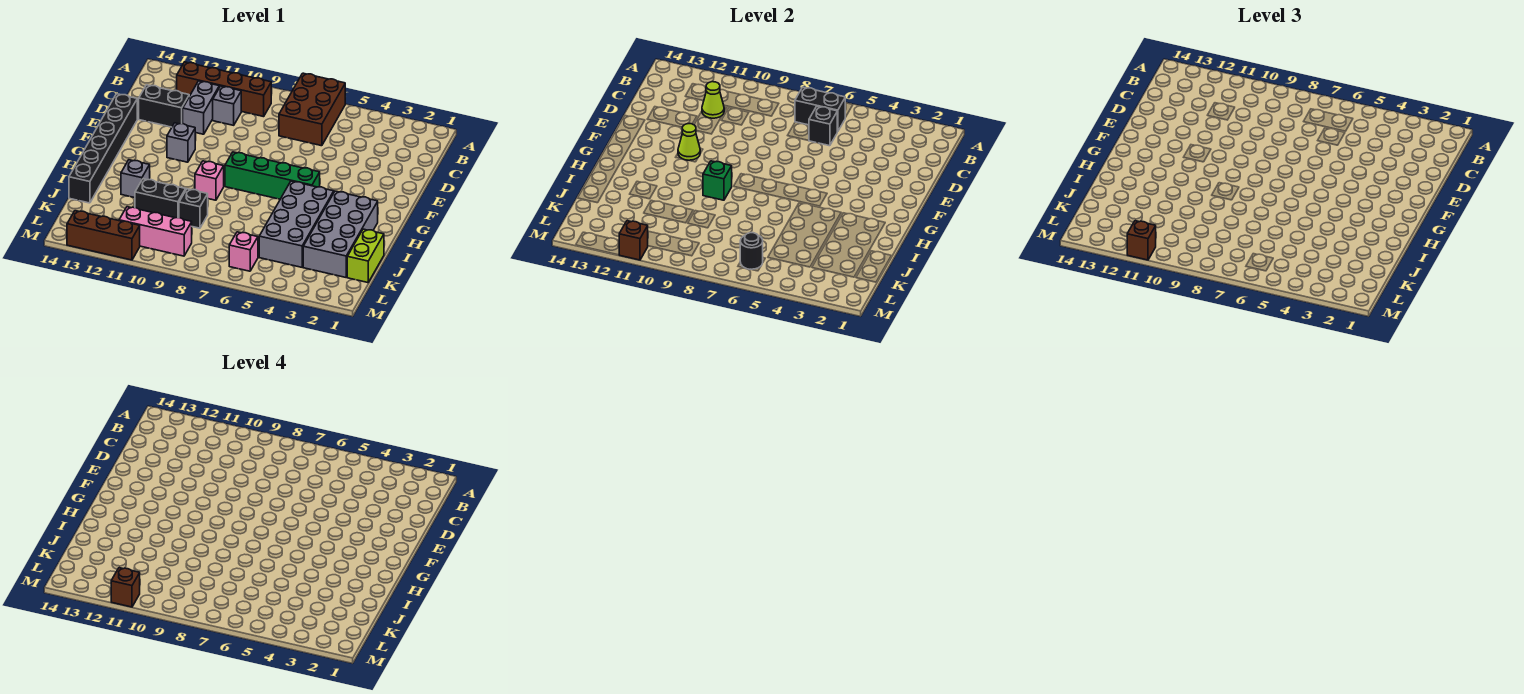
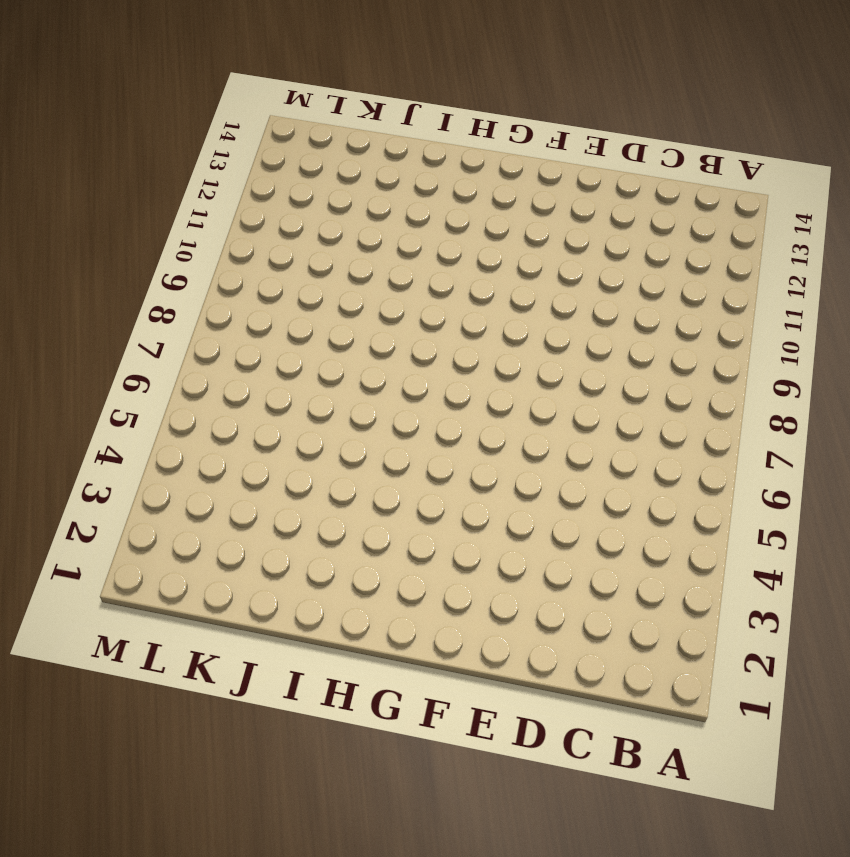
none -> brown brick A6:C7 level 1
none -> brown brick B9:B12 level 1
none -> grey brick C10 level 1

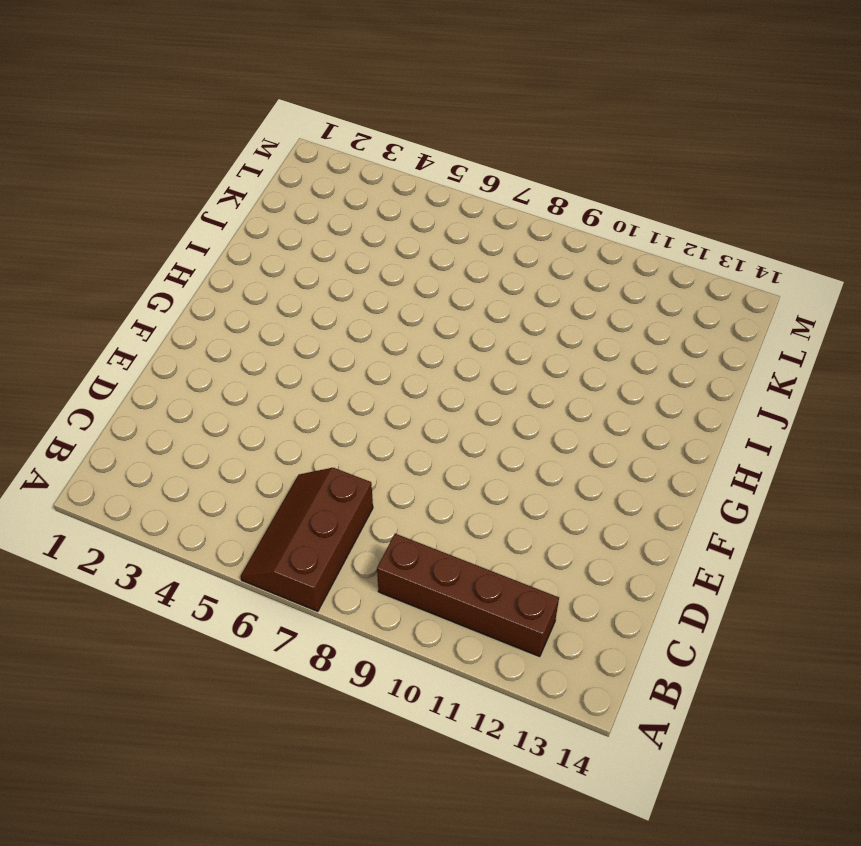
brown slope A6:C7 level 1 top 7 -> brown brick A6:C7 level 1
none -> grey brick C10 level 1
none -> grey brick C11:D11 level 1
none -> black brick D12:D13 level 1

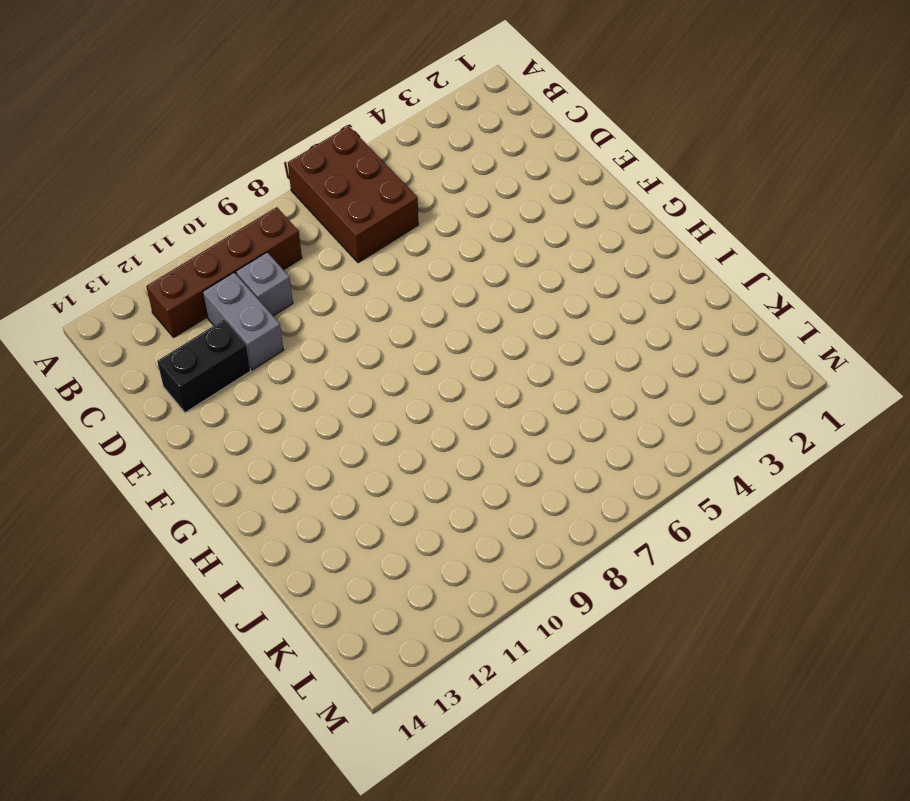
none -> black brick E14:J14 level 1
none -> grey brick F11 level 1
none -> green brick G5:G8 level 1

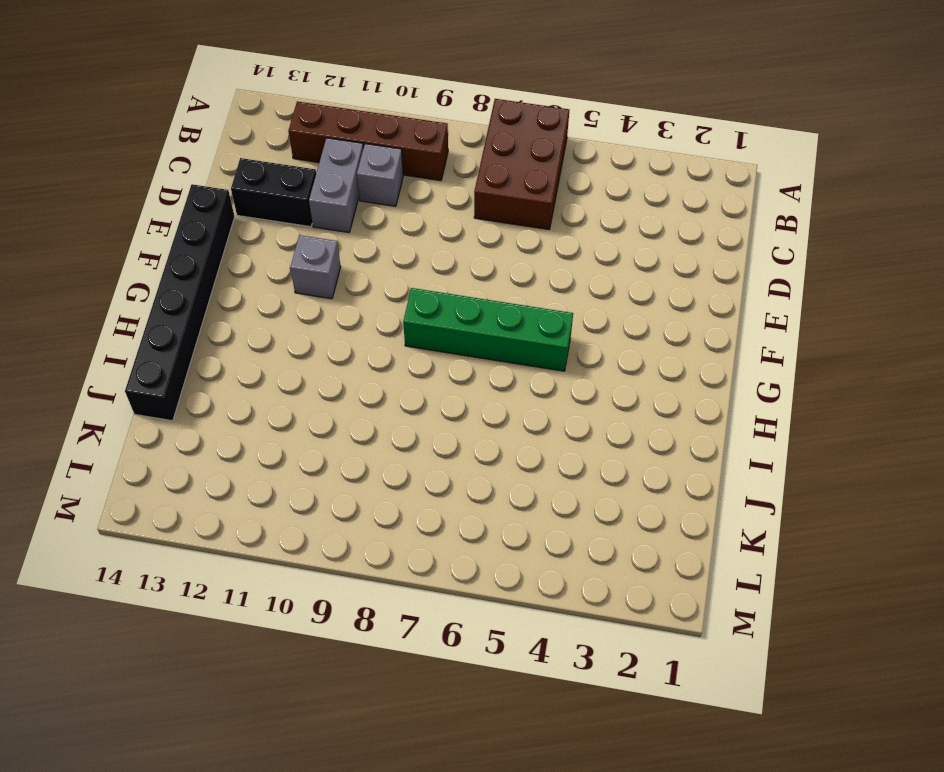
none -> grey brick H2:K3 level 1
none -> grey brick H4:K5 level 1
none -> pink brick H9 level 1

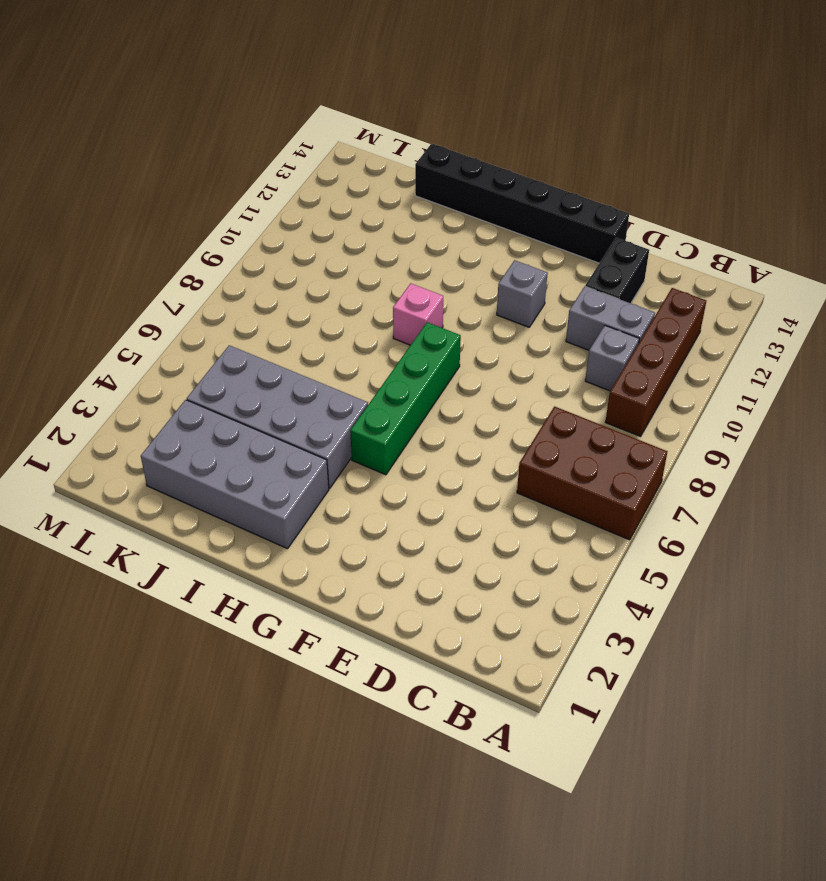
none -> grey brick I12 level 1
none -> lime brick J1:K1 level 1
none -> black brick J9 level 1

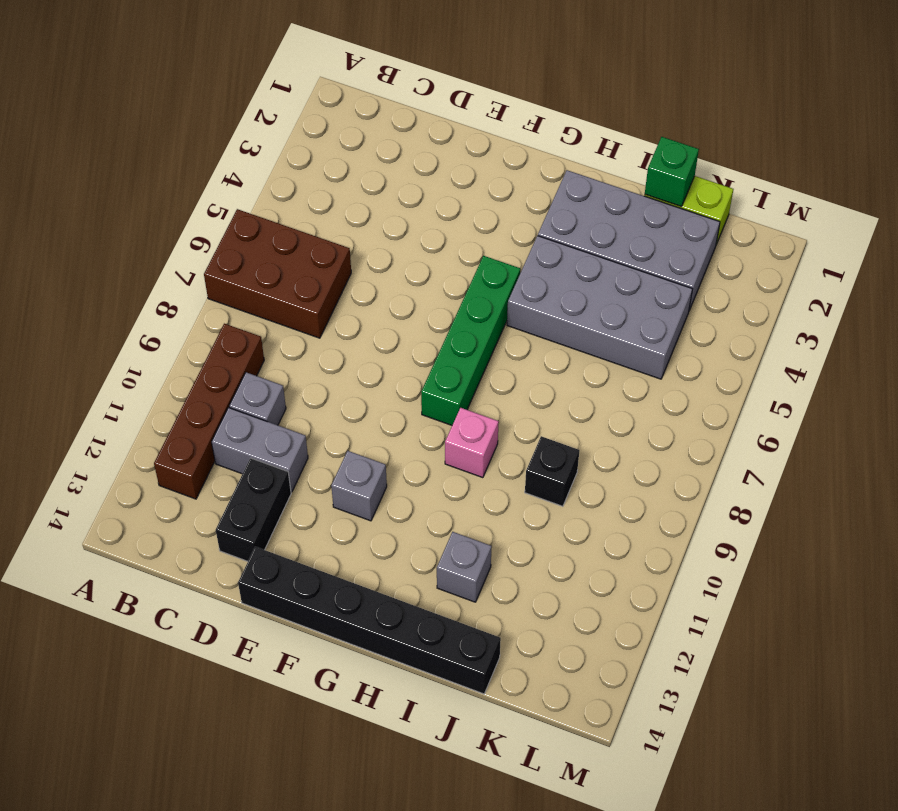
green brick J1 level 2 -> green brick H9 level 2
none -> black brick J10:J11 level 1
none -> pink brick L6 level 1
none -> pink brick L9:L11 level 1

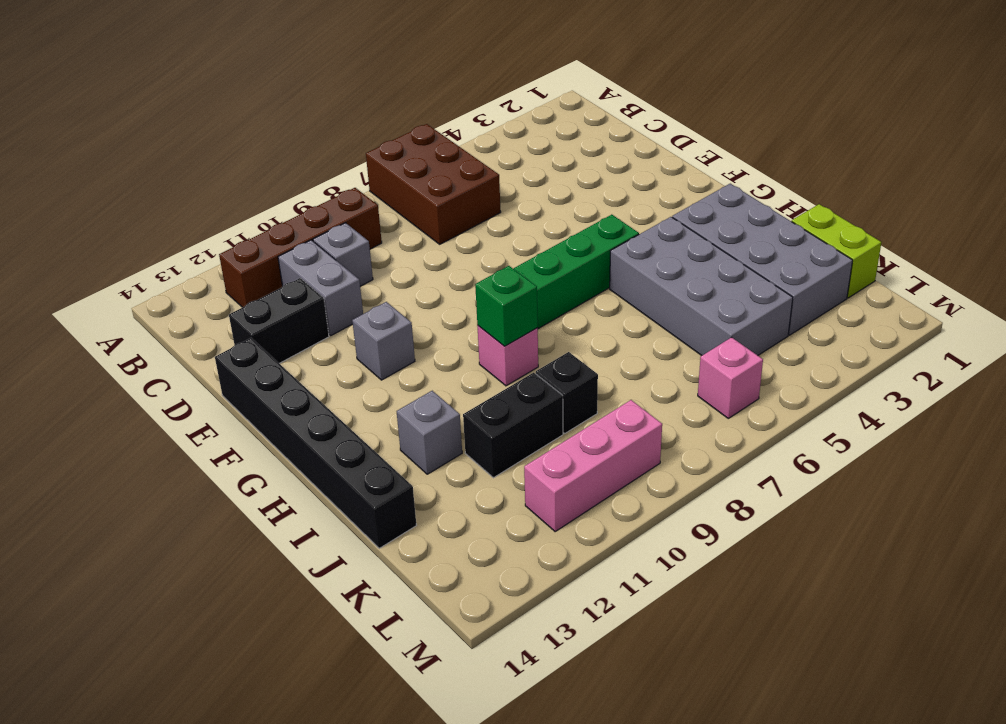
none -> brown brick M11:M13 level 1
none -> black brick B6:B7 level 2
none -> black brick C6 level 2

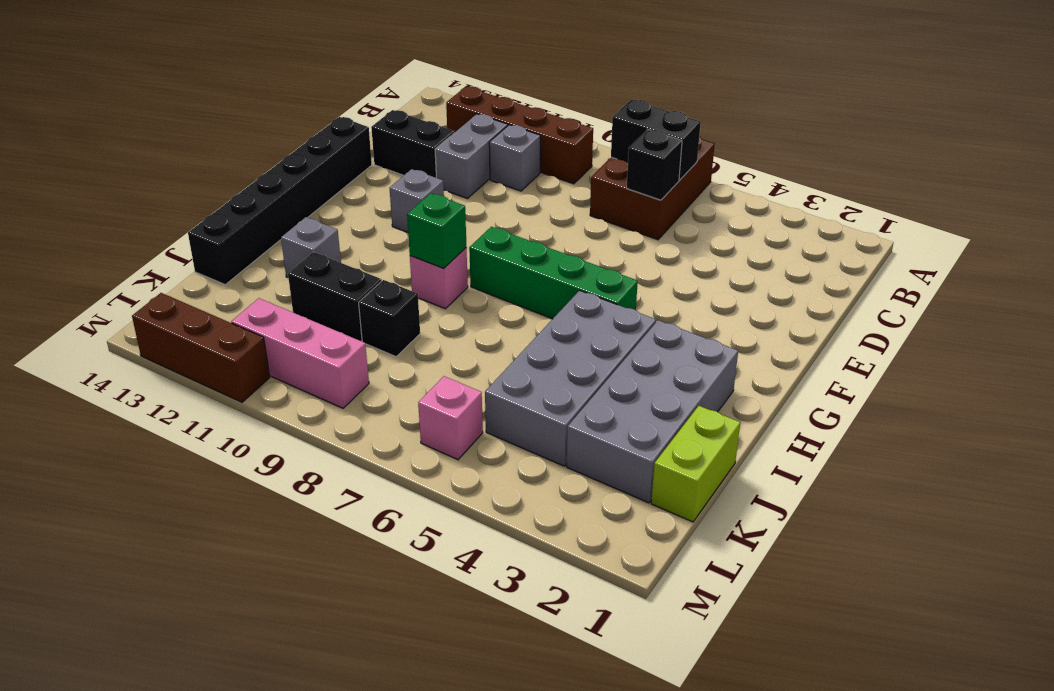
none -> lime cone C11 level 2
none -> lime cone F11 level 2
none -> black round brick L6 level 2

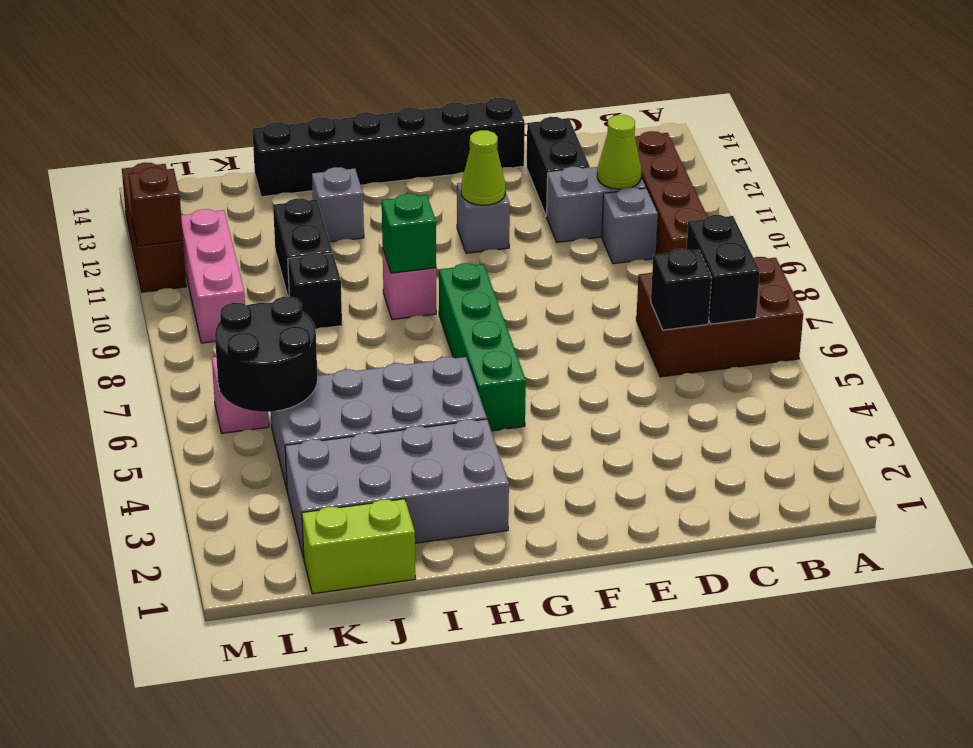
black round brick K5:L6 level 2 -> black round brick L6 level 2
none -> brown brick M11 level 3
none -> brown brick M11 level 4

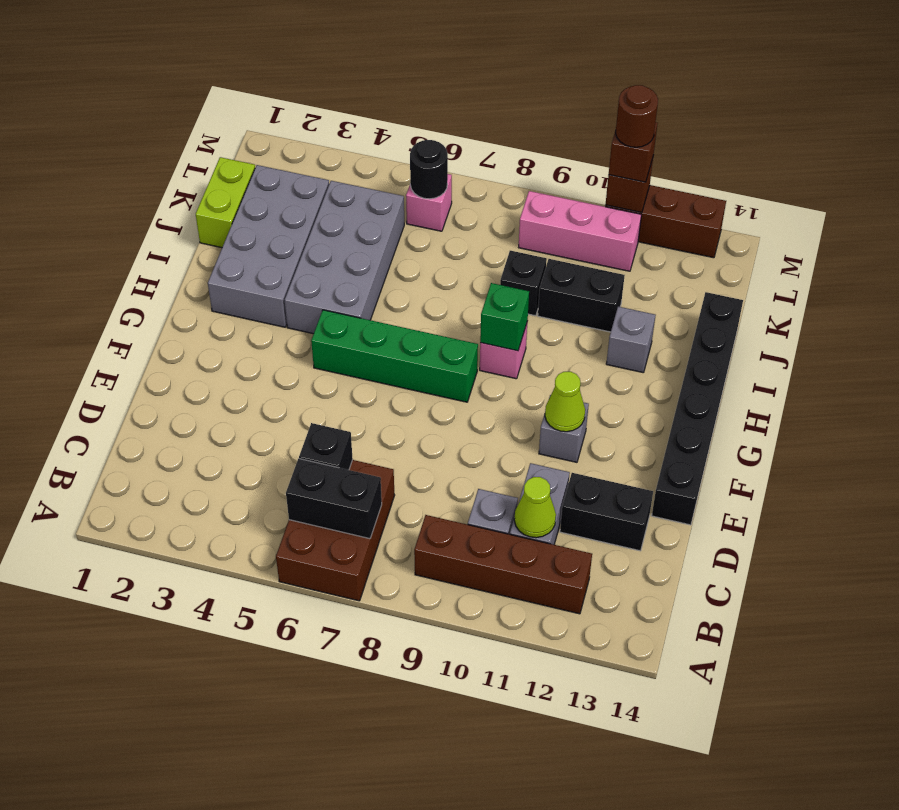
brown round brick M11 level 4 -> brown brick M11 level 4

